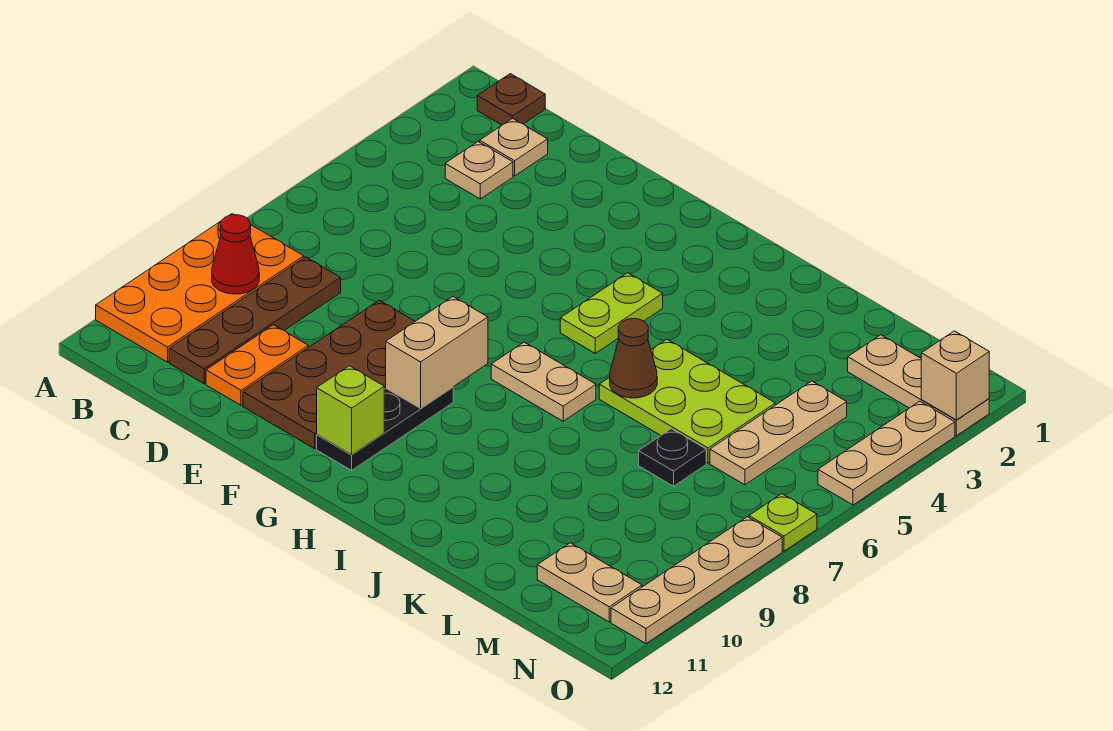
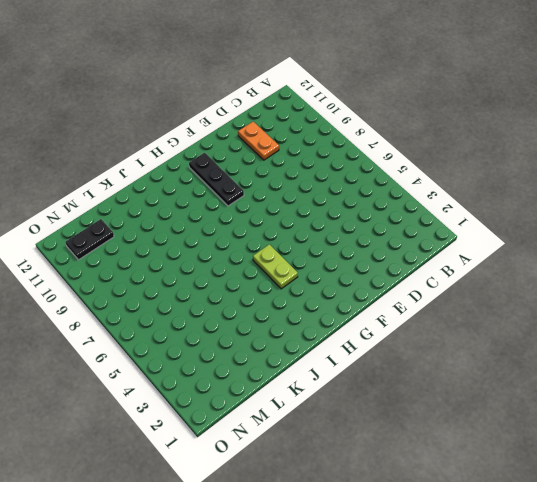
black plate M11:N11 level 1 -> tan plate M11:N11 level 1
none -> orange plate A8:B11 level 1
none -> brown plate B1 level 1
none -> tan plate C2 level 1

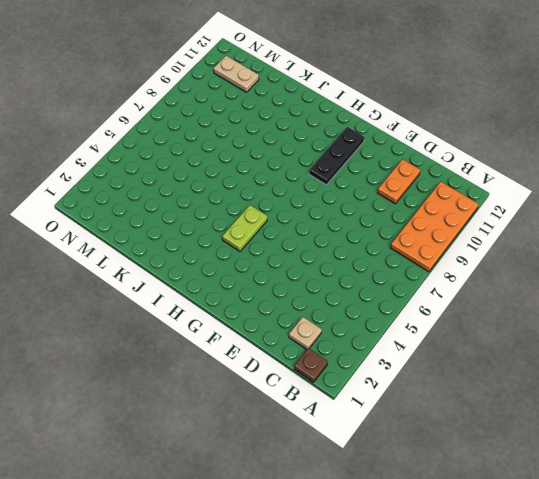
none -> tan plate C3 level 1
none -> brown plate C8:C11 level 1
none -> brown plate E8:F11 level 1

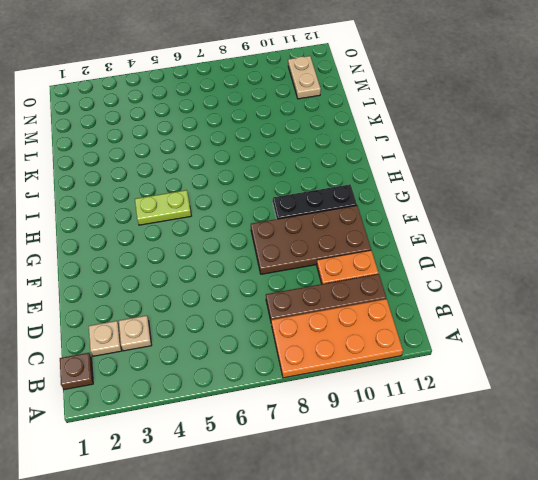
none -> tan plate H7:I7 level 1
none -> lime plate J5:L6 level 1
none -> black plate L7 level 1

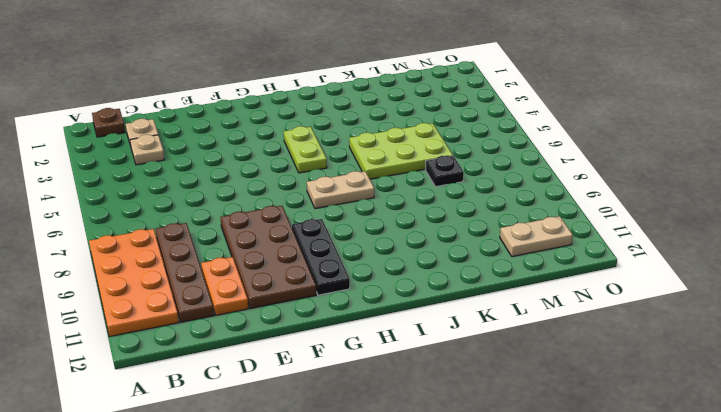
none -> tan plate M2:O2 level 1
none -> tan plate M4:M6 level 1
none -> tan plate O3:O5 level 1

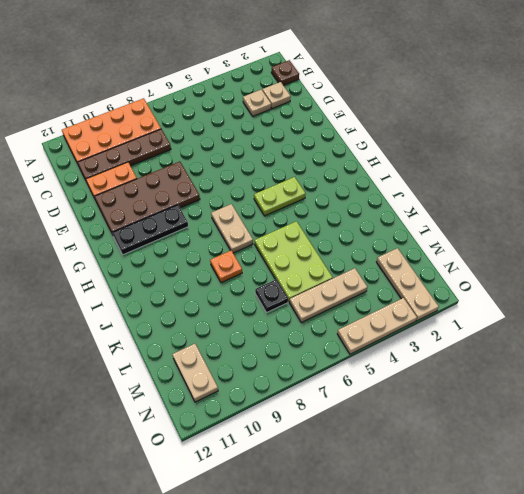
orange plate J8 level 1 -> none
none -> lime plate O7 level 1
none -> tan plate O8:O11 level 1
none -> red cone B9 level 2

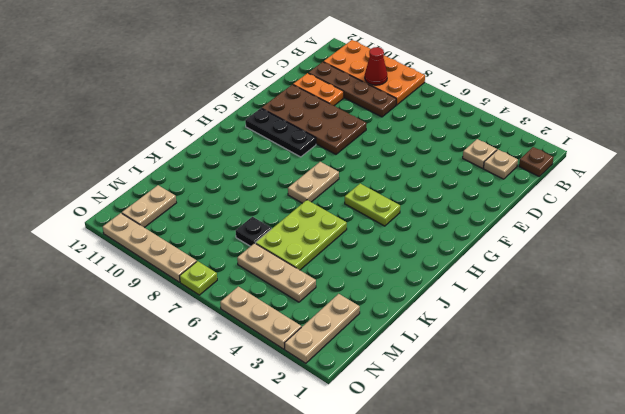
none -> tan brick G8:G9 level 2
none -> lime brick G11 level 2
none -> brown cone J6 level 2

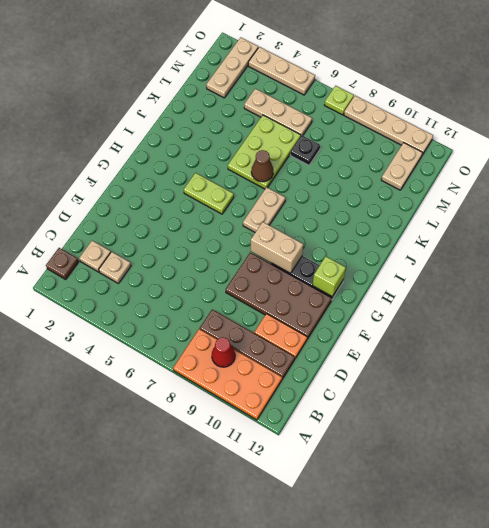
none -> tan brick O2 level 2

